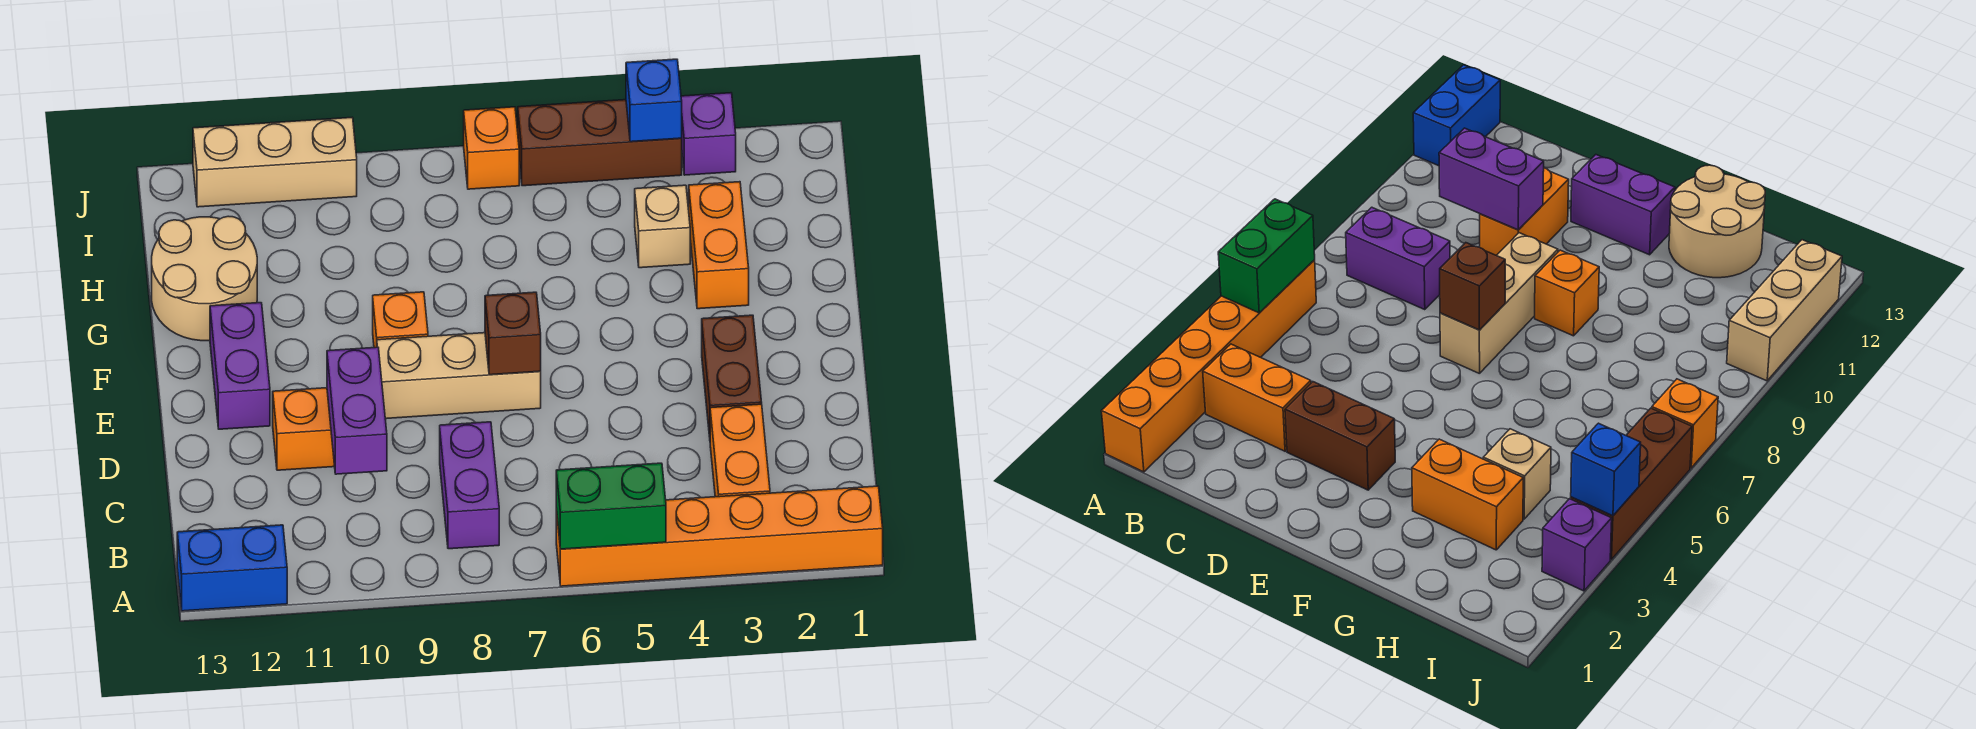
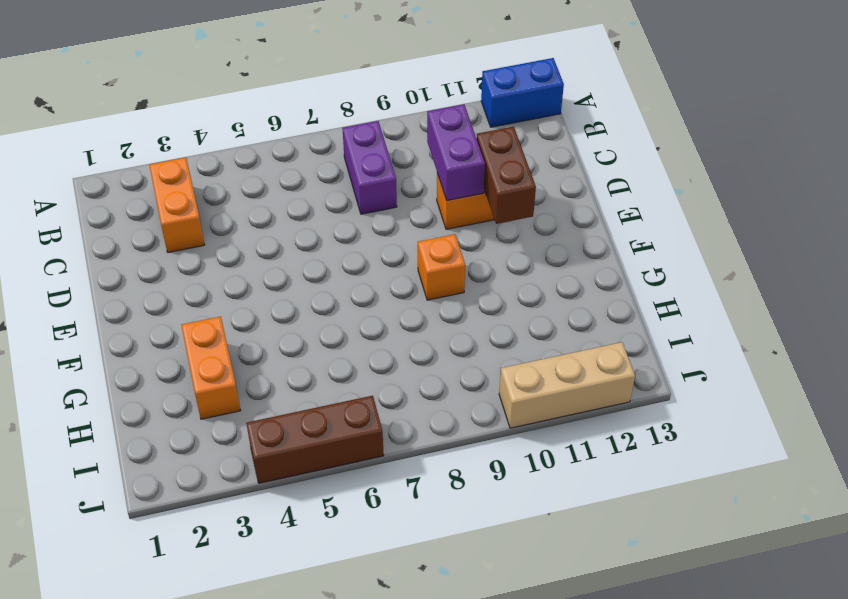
brown brick D11:E11 level 2 -> brown brick D3:E3 level 1
none -> orange brick A1:A6 level 1
none -> tan brick E7:E9 level 1
none -> purple brick E12:F12 level 1

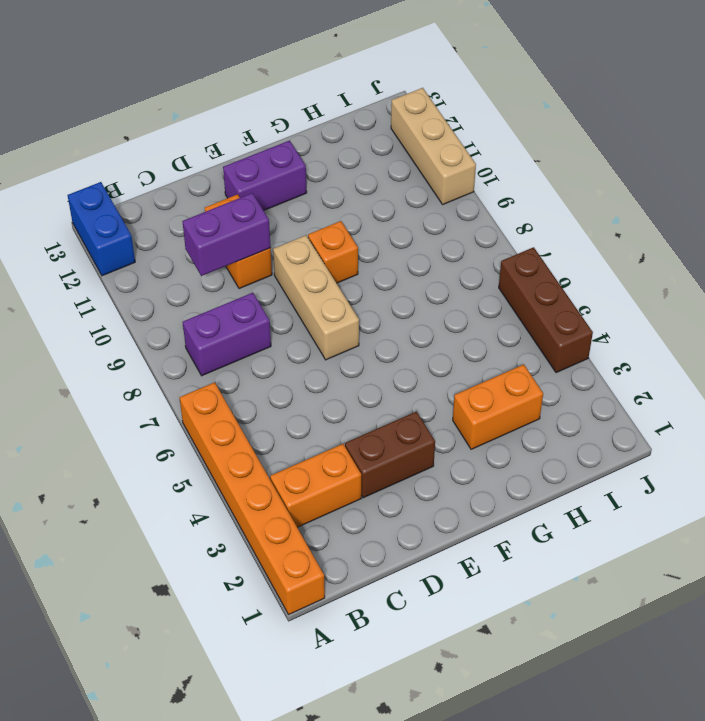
none -> tan round brick G12:H13 level 1
none -> tan brick H4 level 1
none -> purple brick J3 level 1

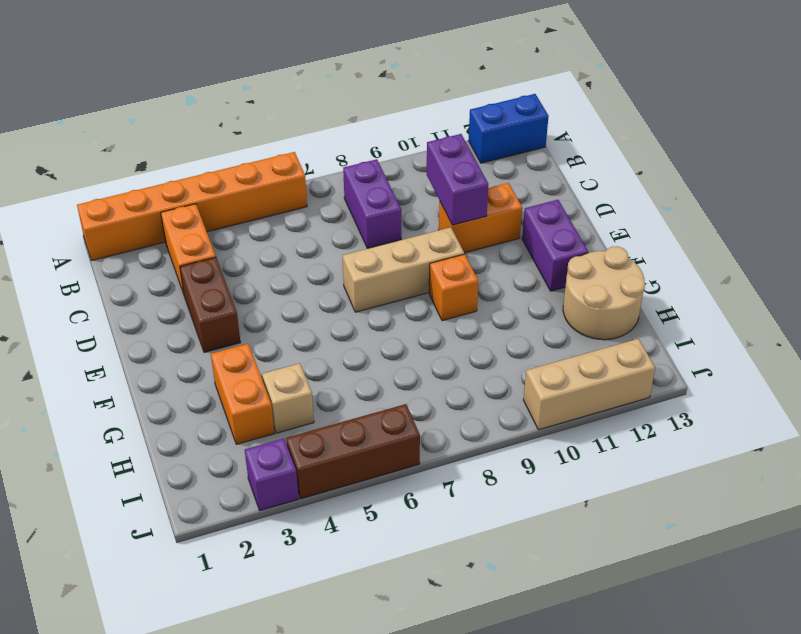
none -> orange brick J7 level 1
none -> green brick A5:A6 level 2
none -> brown brick E7 level 2

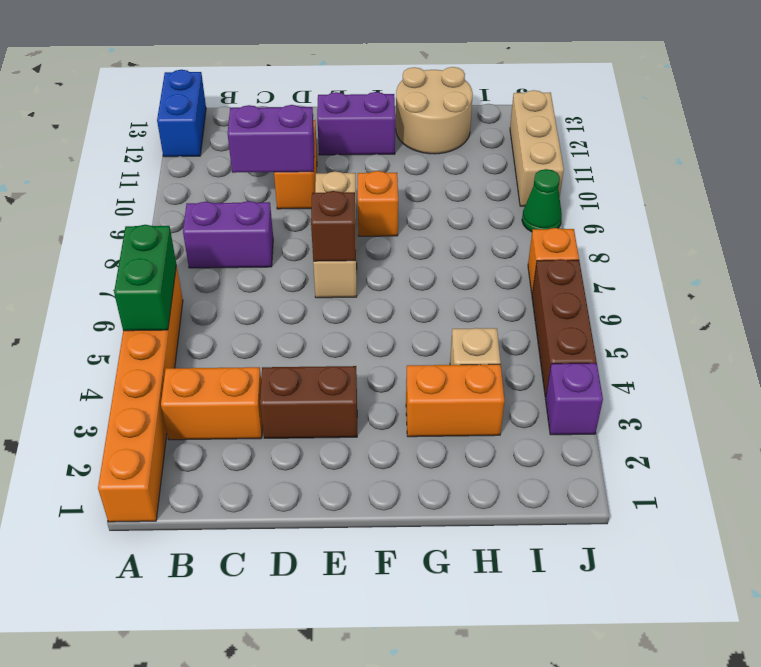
green cone J9 level 1 -> none
none -> blue brick J4 level 2

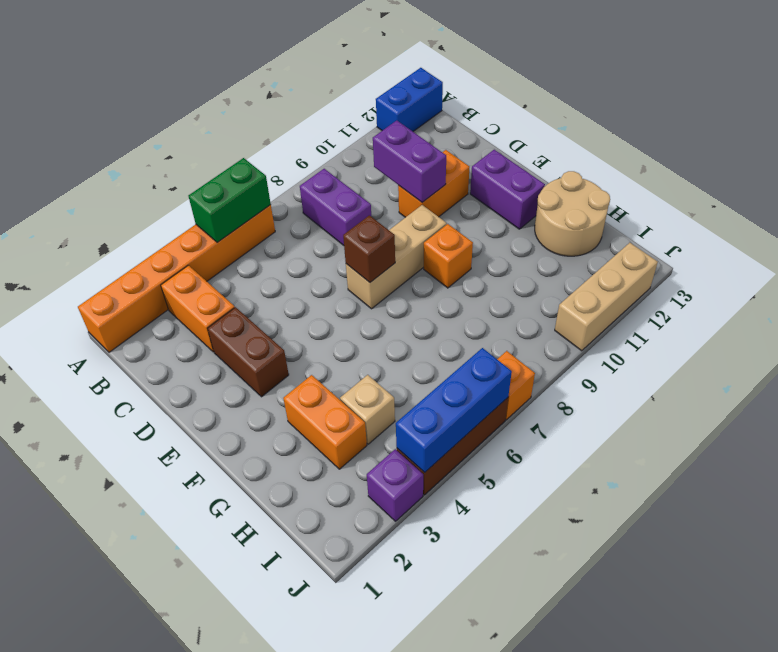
blue brick J4:J6 level 2 -> blue brick J4 level 2

